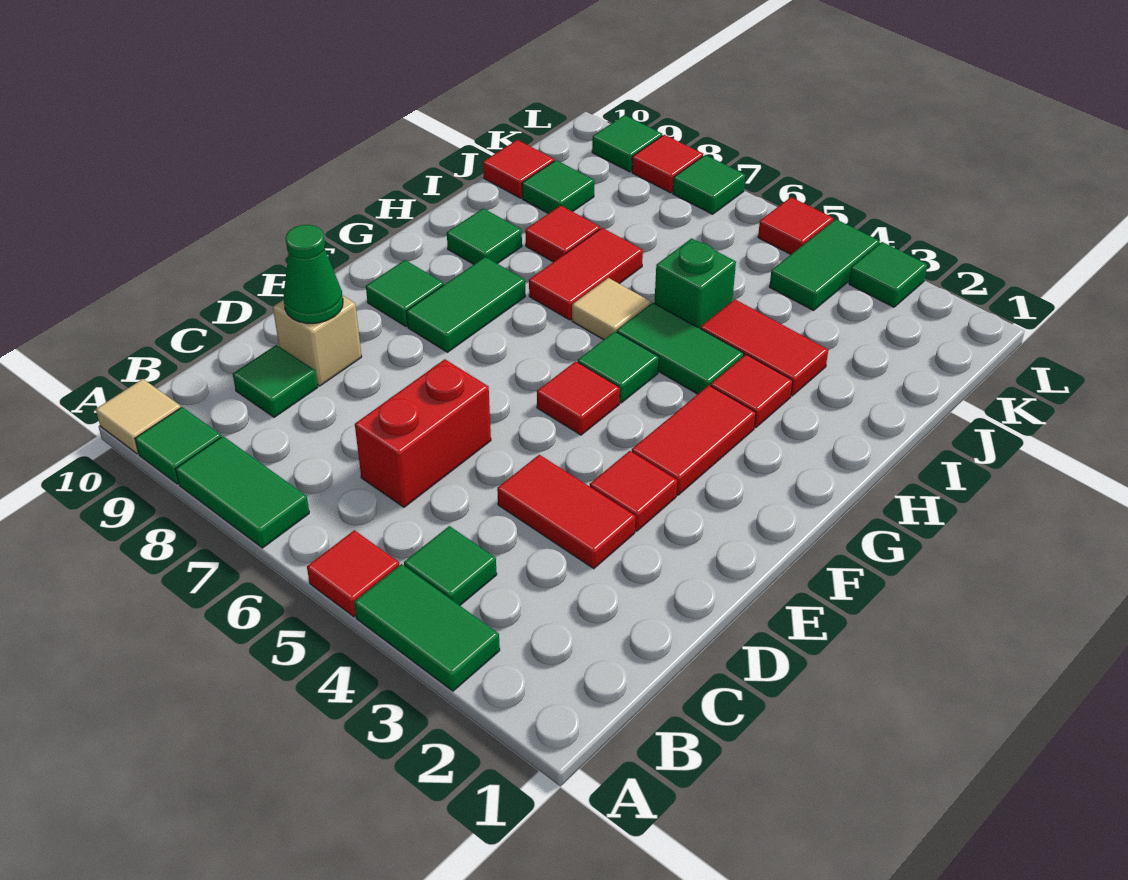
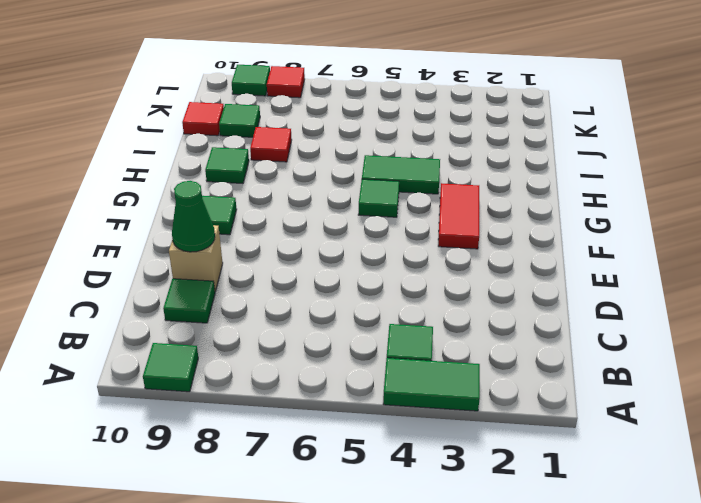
none -> red tile A5 level 1
none -> green tile A7:A8 level 1
none -> tan tile A10 level 1
none -> red brick C6:D6 level 1

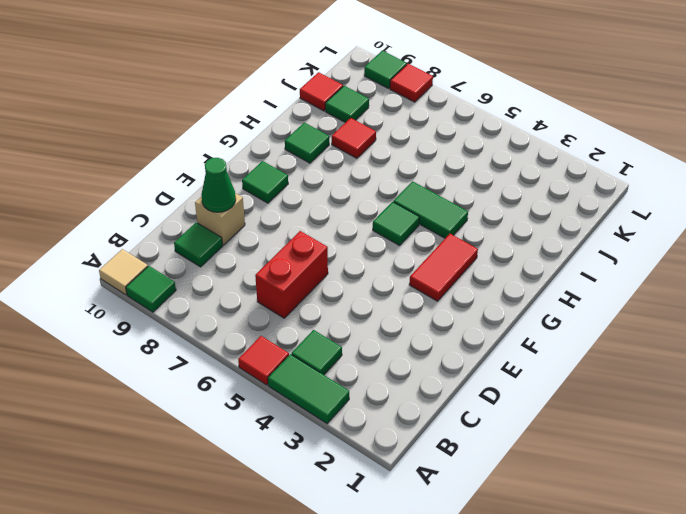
none -> green tile A7:A8 level 1
none -> red tile D3:D4 level 1
none -> red tile E3 level 1
none -> red tile F5 level 1

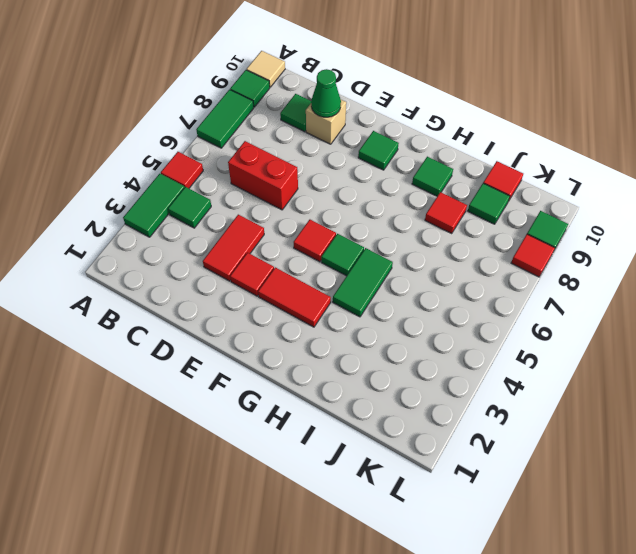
none -> green tile F8:G8 level 1
none -> red tile H3 level 1
none -> tan tile H6 level 1
none -> red tile H7:I7 level 1

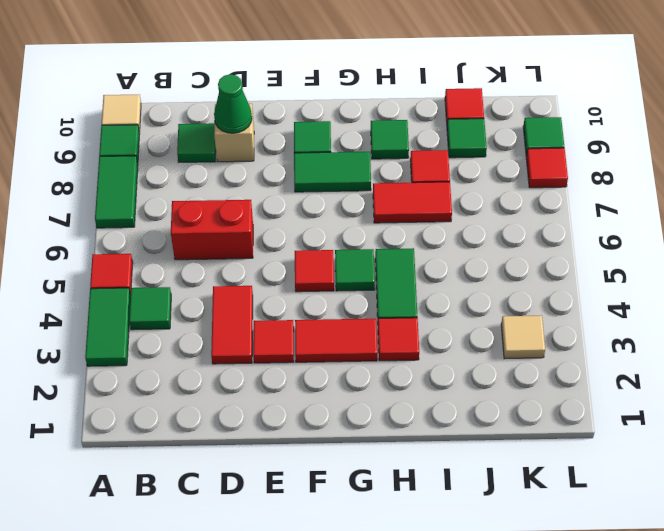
tan tile K3 level 1 -> tan tile H6 level 1
none -> red tile I3:I4 level 1
none -> green brick I5 level 1
none -> green tile K4:L4 level 1
none -> green tile L3 level 1

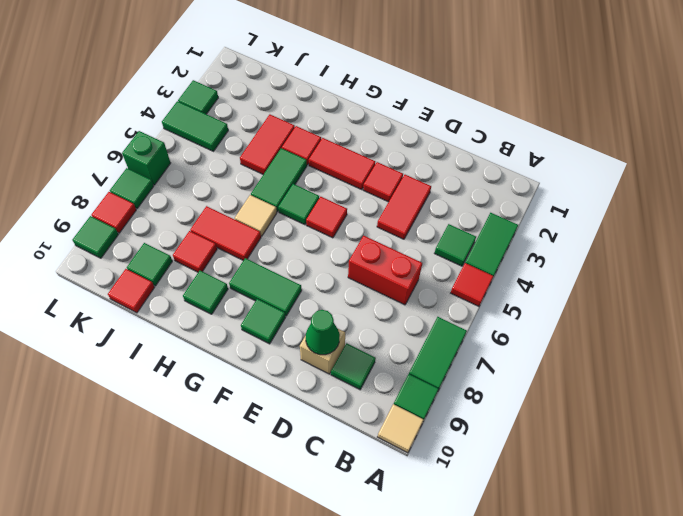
green brick L6 level 1 -> green brick I5 level 1
none -> red tile L5 level 1

